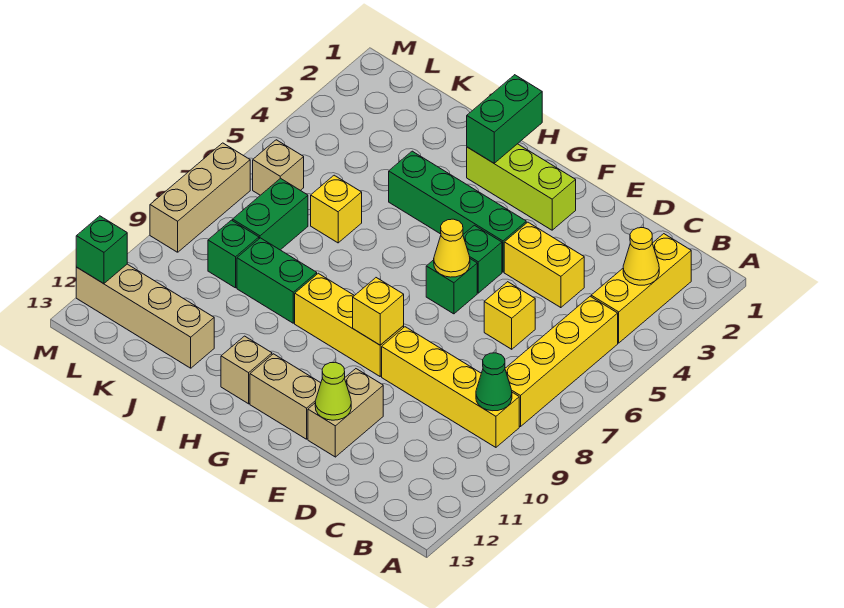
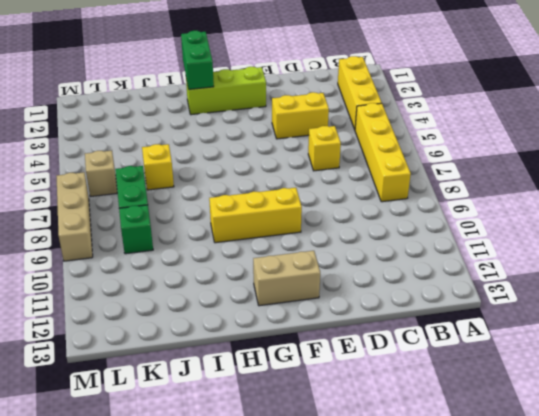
none -> yellow brick B9:E9 level 1
none -> tan brick E11:E12 level 1
none -> green brick F4:I4 level 1

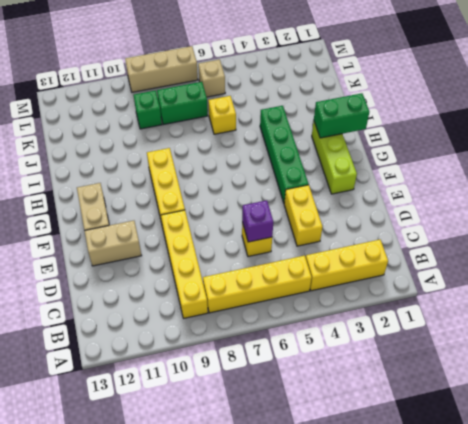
purple brick D6 level 2 -> none
none -> green brick F5 level 1
none -> green brick F6 level 1
none -> tan brick H12 level 1

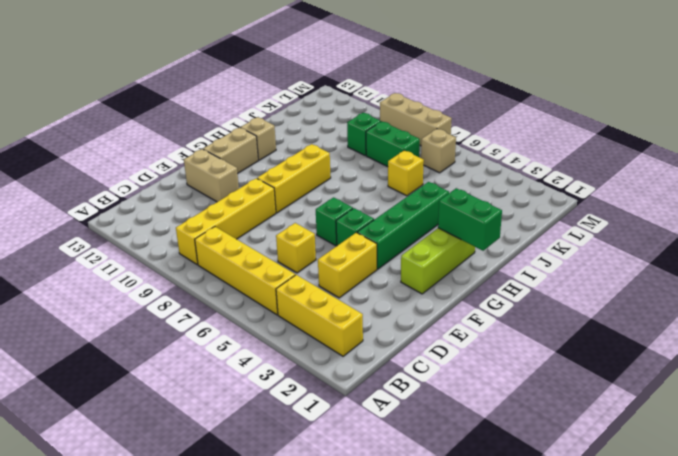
none -> green brick I9:J9 level 1
none -> tan brick J12:M12 level 1
none -> yellow cone B3 level 2

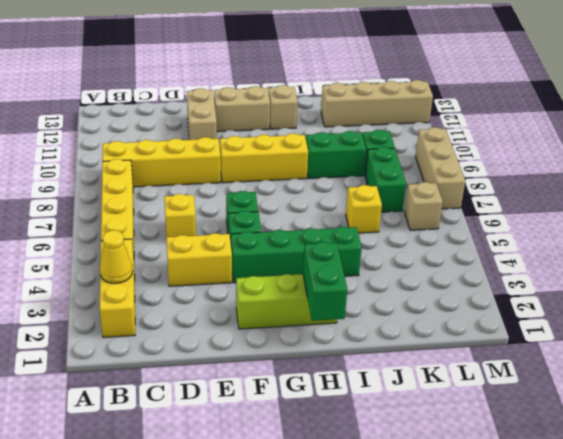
none -> green cone B9 level 2
none -> lime cone E12 level 2
none -> yellow cone F6 level 2

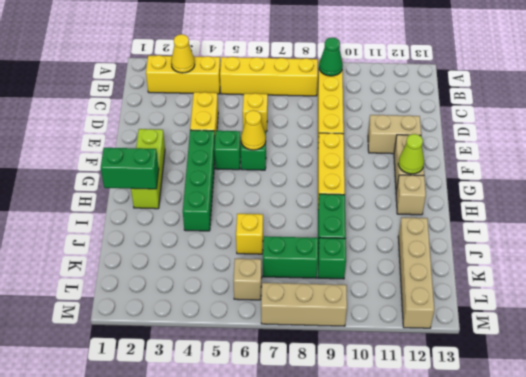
lime cone G12 level 2 -> lime cone E12 level 2
none -> yellow brick F9 level 2
none -> green brick M12 level 2

